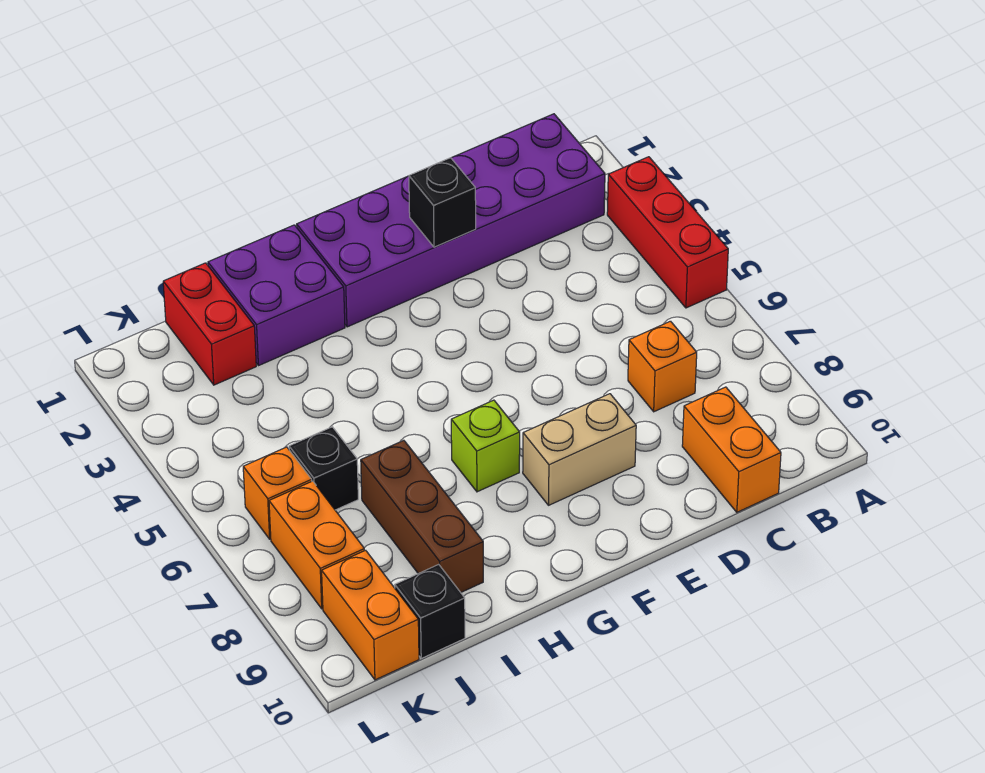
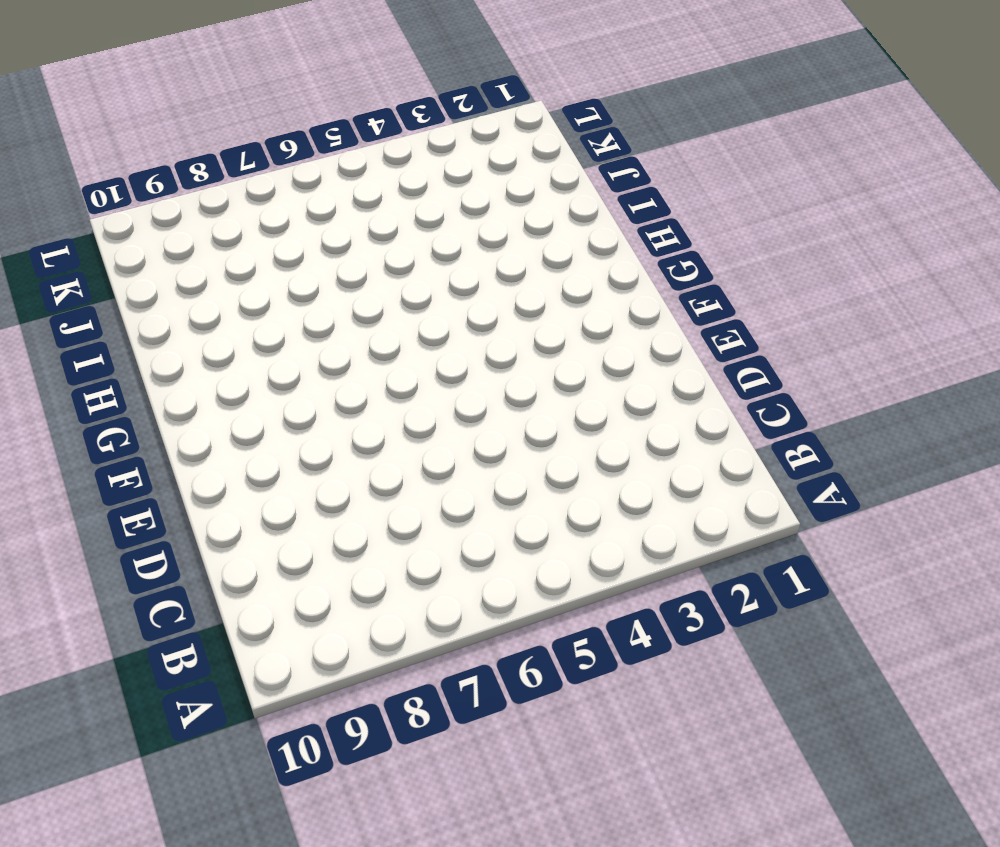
none -> red brick A3:A5 level 1
none -> purple brick B1:G2 level 1
none -> orange brick C7 level 1

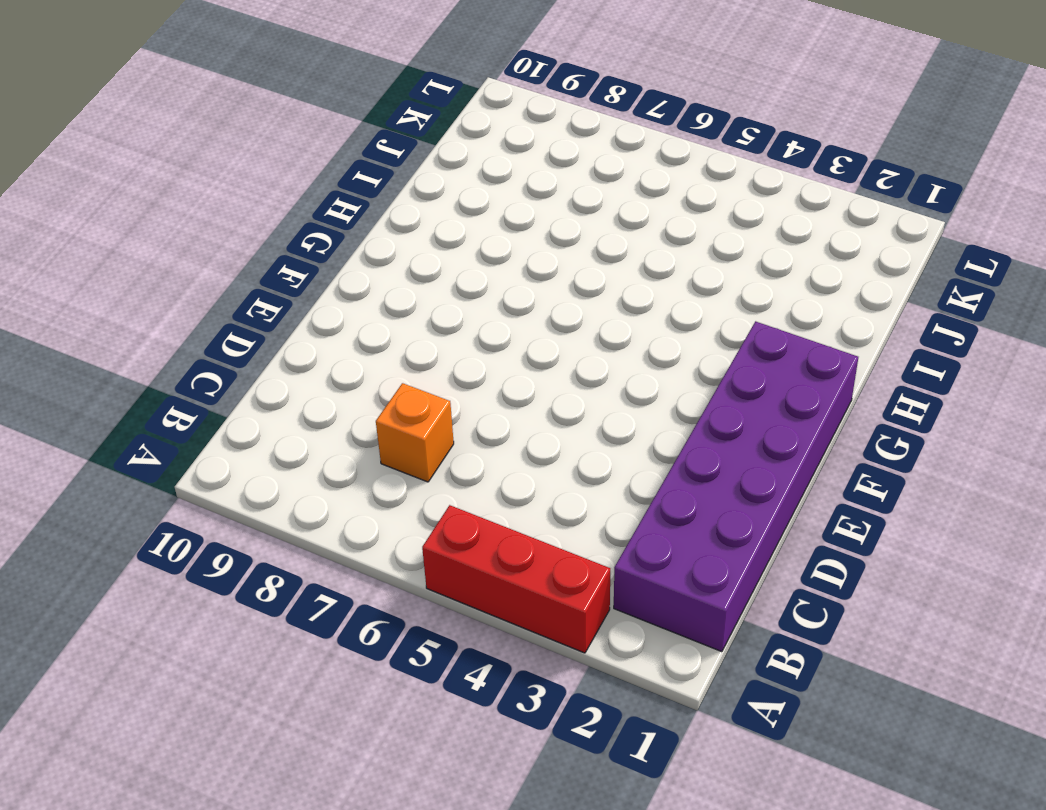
none -> orange brick C9:C10 level 1
none -> tan brick E8:F8 level 1
none -> lime brick G7 level 1

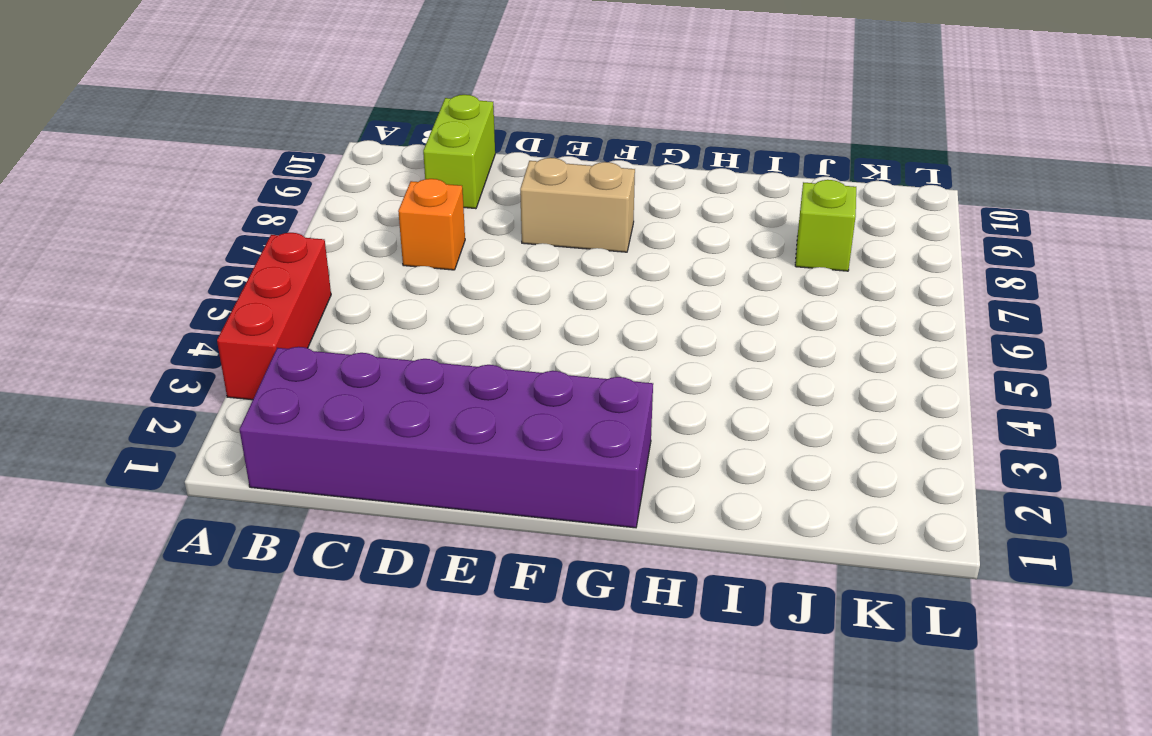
lime brick C9:C10 level 1 -> orange brick C9:C10 level 1
lime brick J8 level 1 -> lime brick G7 level 1
none -> purple brick H1:I2 level 1
none -> brown brick I7:I9 level 1
none -> red brick J1:J2 level 1

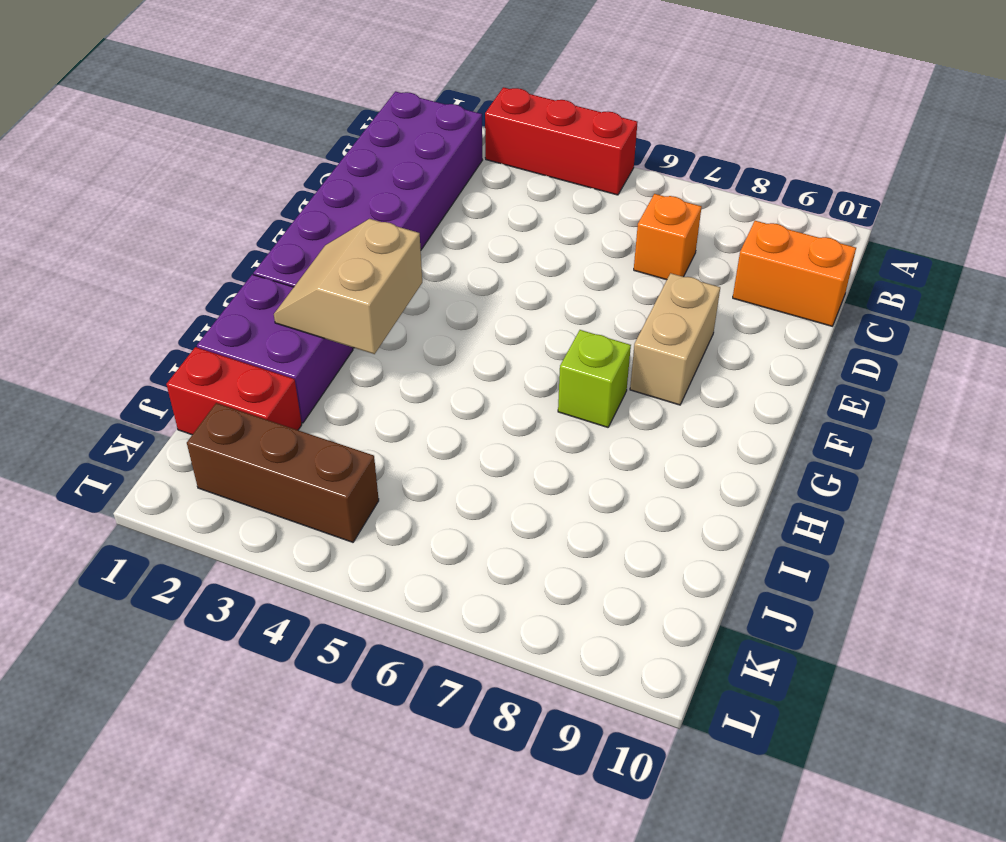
tan slope G2:H3 level 2 top 3 -> none
brown brick K2:K4 level 1 -> brown brick I7:I9 level 1
none -> black brick J6 level 1
none -> black brick J10 level 1
none -> orange brick K6 level 1

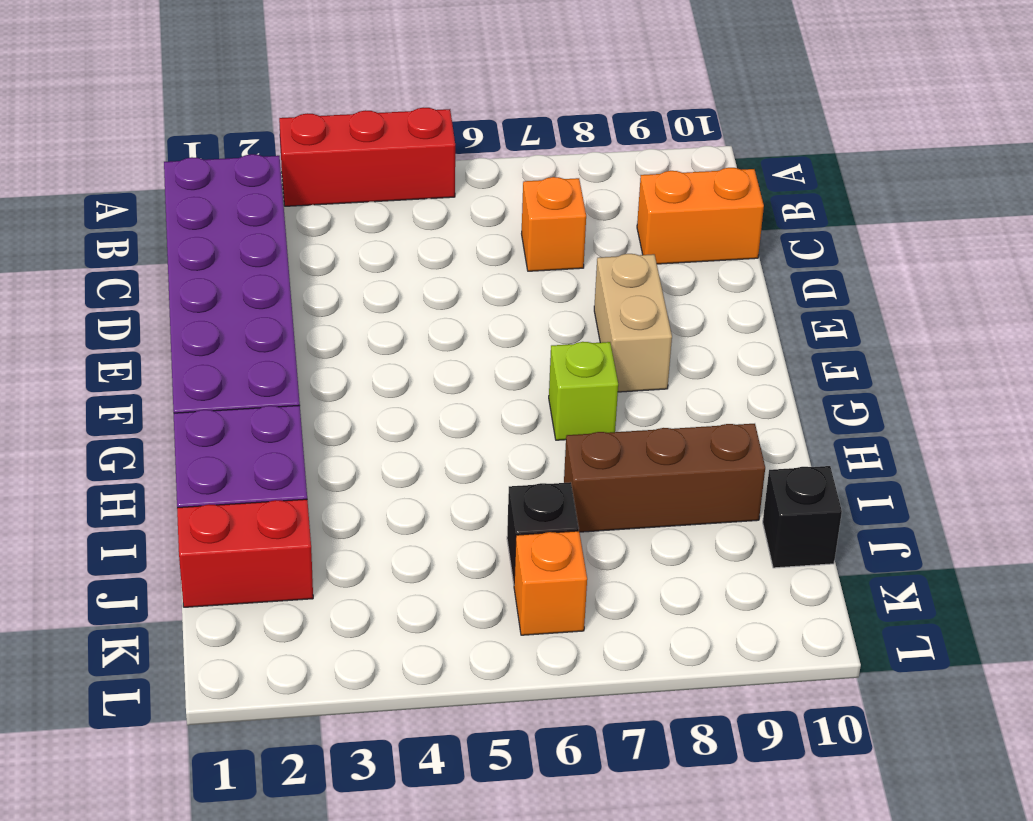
none -> orange brick K7:K8 level 1
none -> orange brick K9:K10 level 1
none -> black brick E2 level 2

